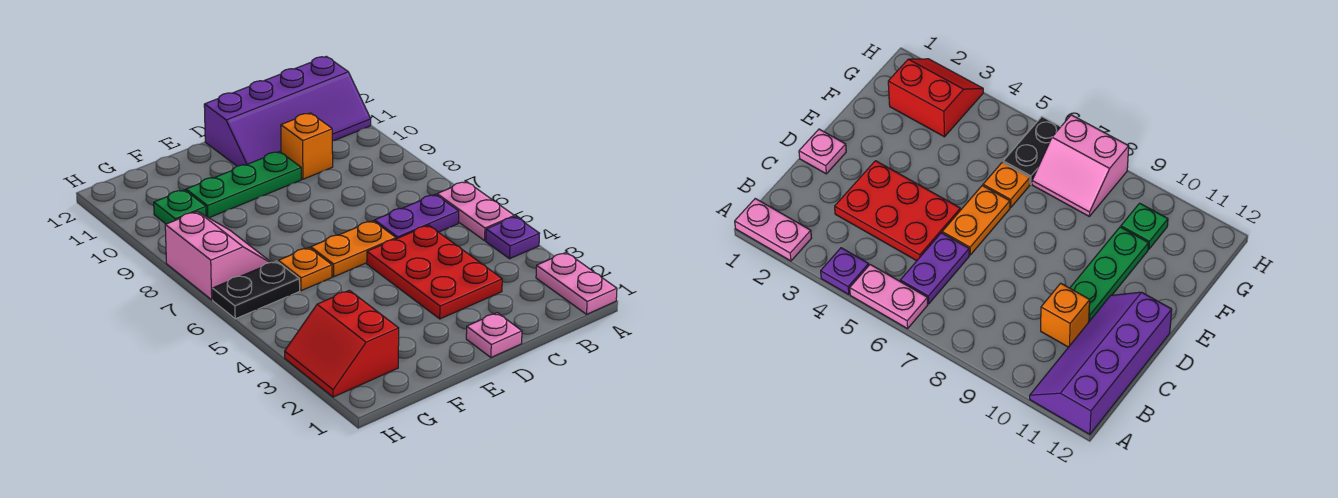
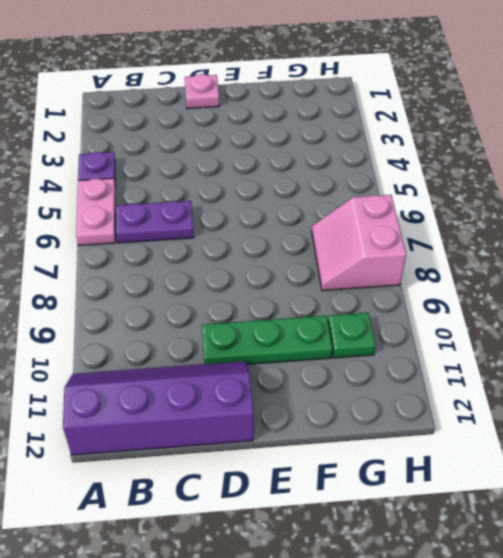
none -> pink plate A1:A2 level 1
none -> red plate C3:D5 level 1
none -> orange brick C10 level 1

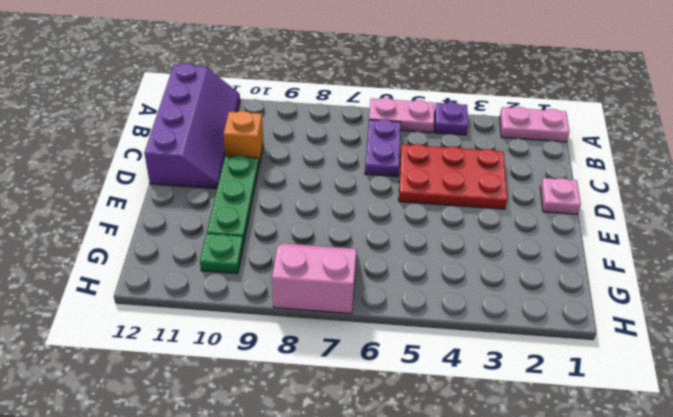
none -> orange plate D6:E6 level 1
none -> orange plate F6 level 1
none -> red slope G2:H3 level 1 top G

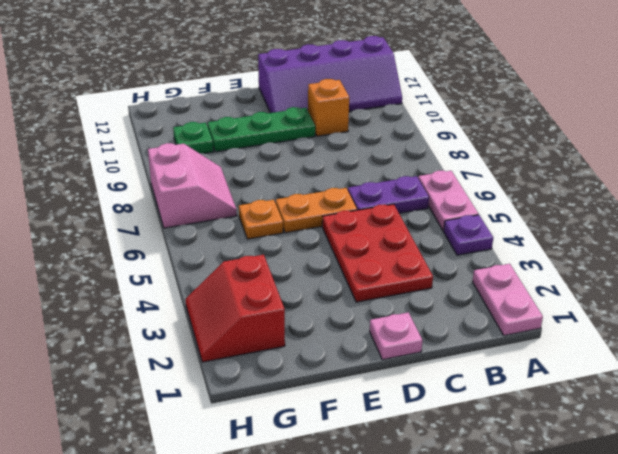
none -> black plate G6:H6 level 1

